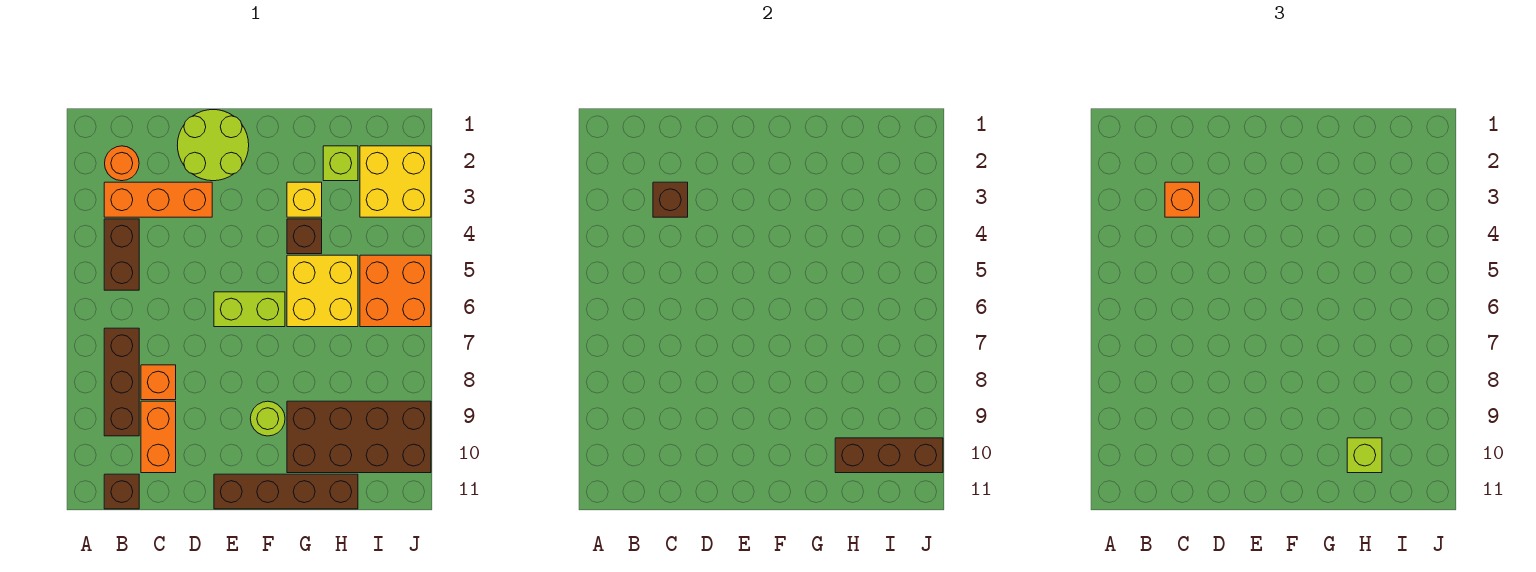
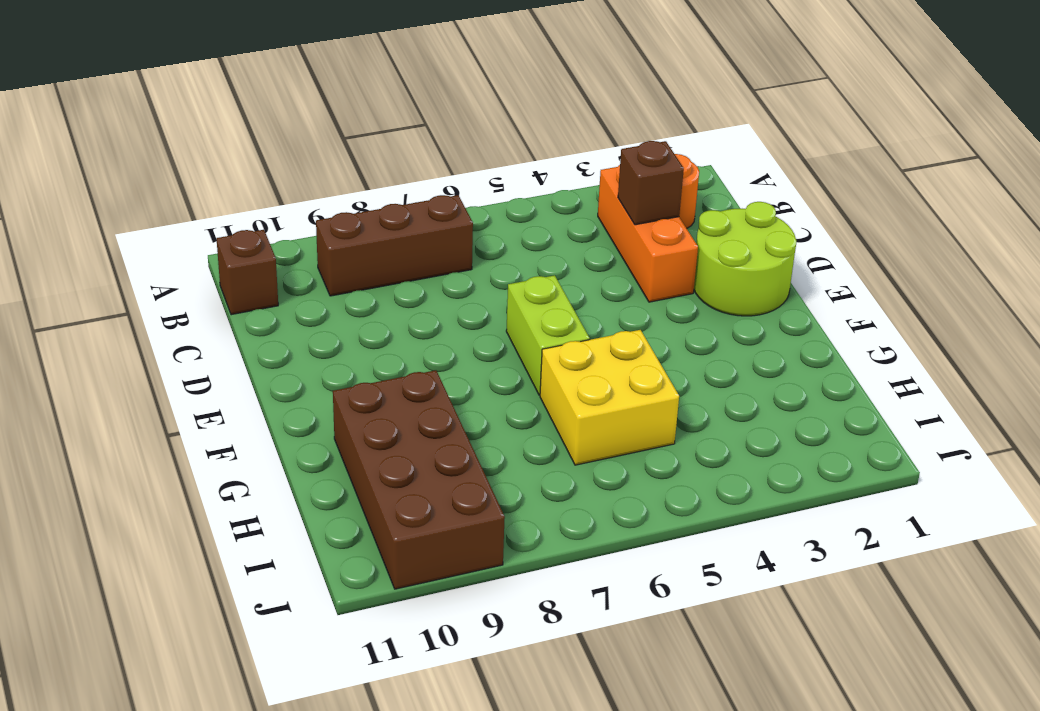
none -> brown brick B4:B5 level 1
none -> orange brick C8 level 1
none -> orange brick C9:C10 level 1

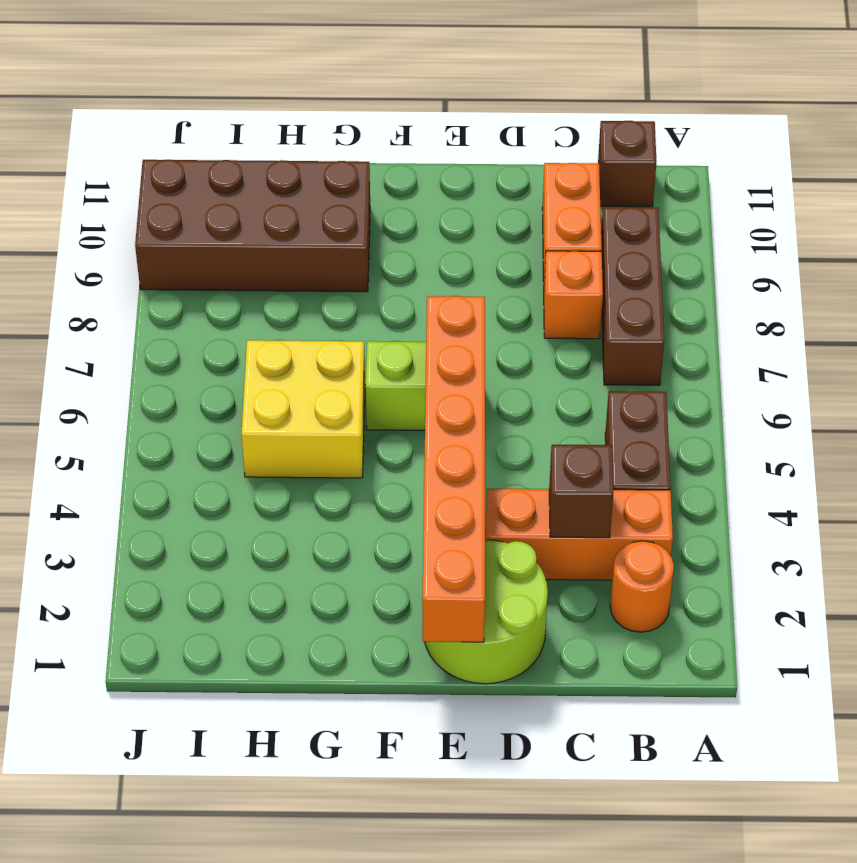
orange brick E1:E6 level 2 -> none
none -> brown brick E11:H11 level 1
none -> lime round brick F9 level 1
none -> yellow brick G3 level 1

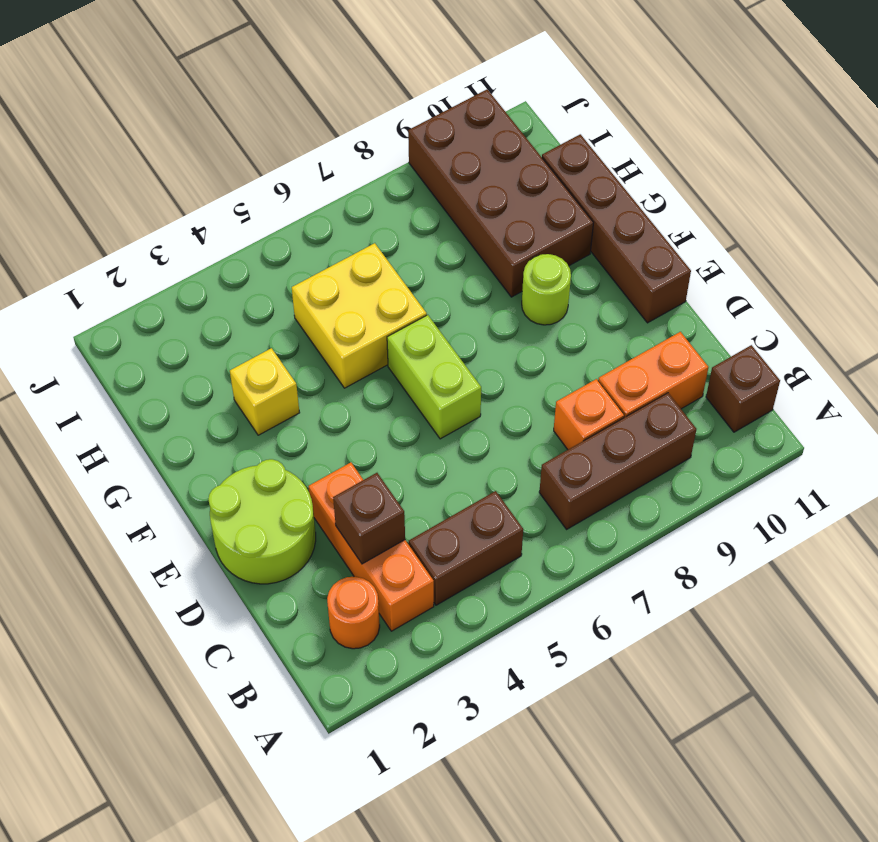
none -> brown brick G4 level 1
none -> lime brick H2 level 1
none -> yellow brick I2:J3 level 1

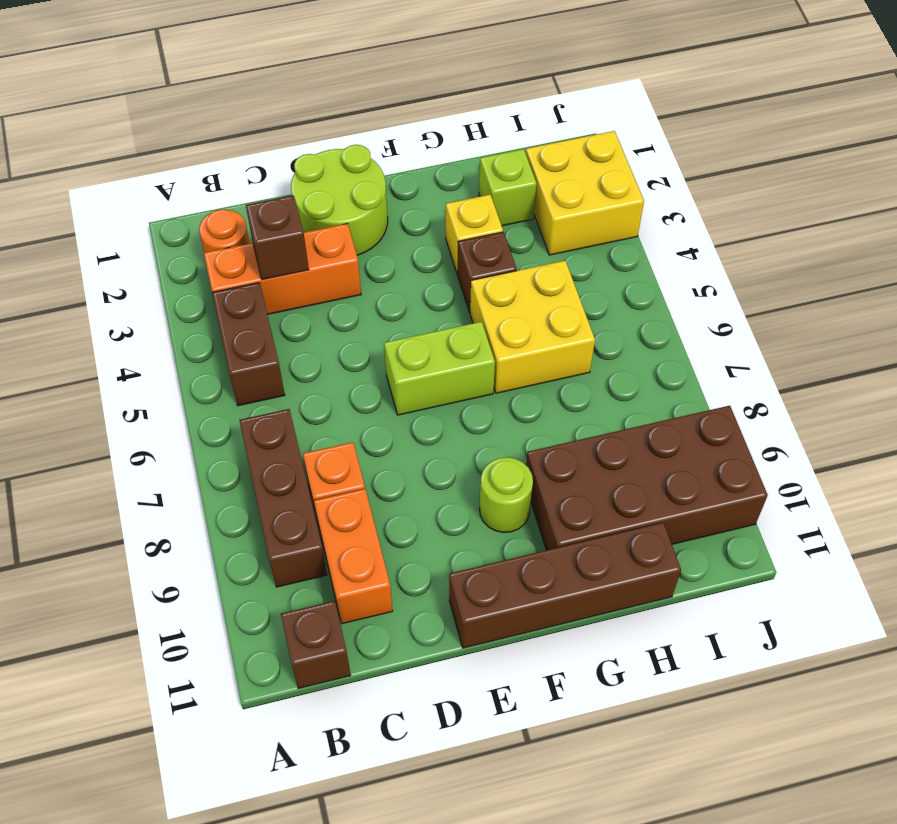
none -> orange brick I5:J6 level 1
none -> brown brick H10:J10 level 2
none -> orange brick C3 level 3

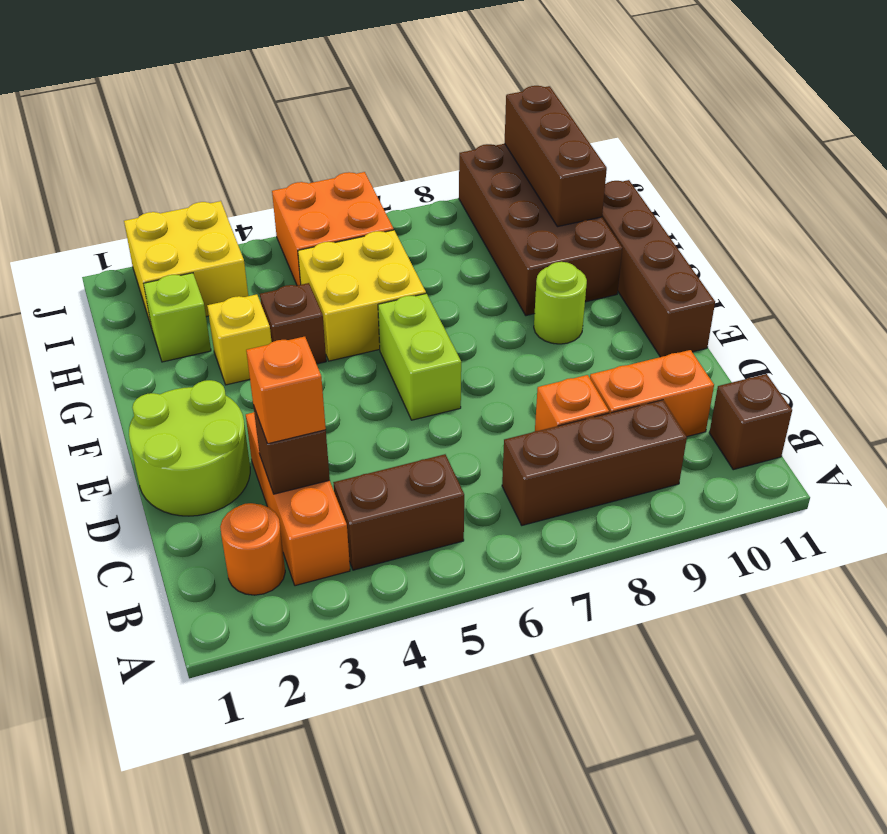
none -> lime brick H10 level 3

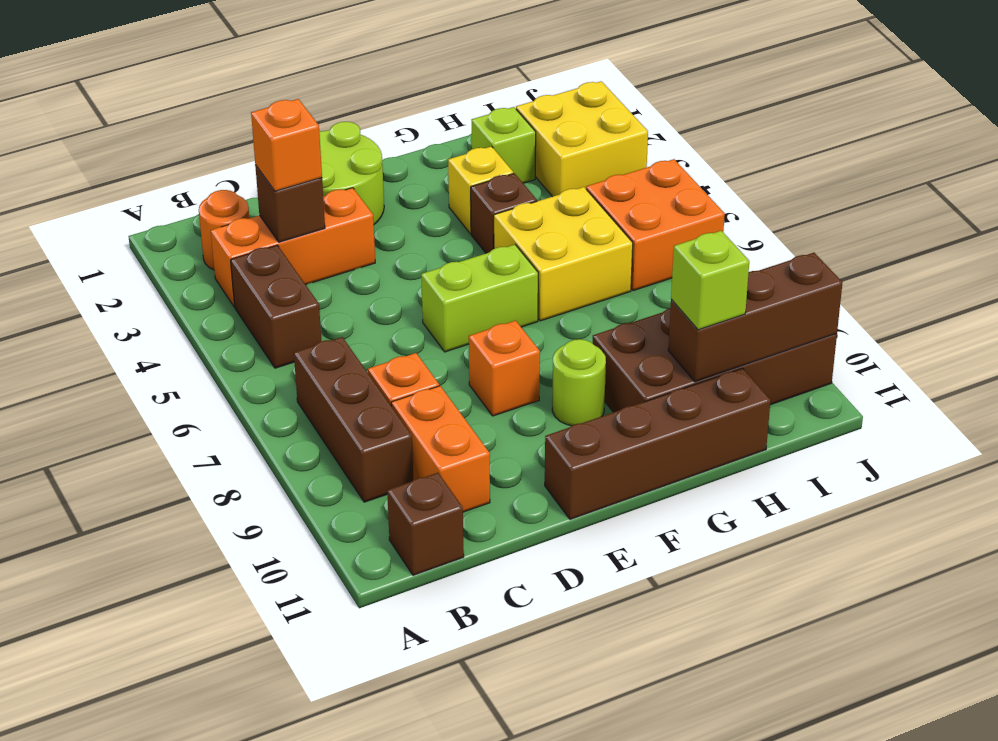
orange brick E8 level 1 -> none

